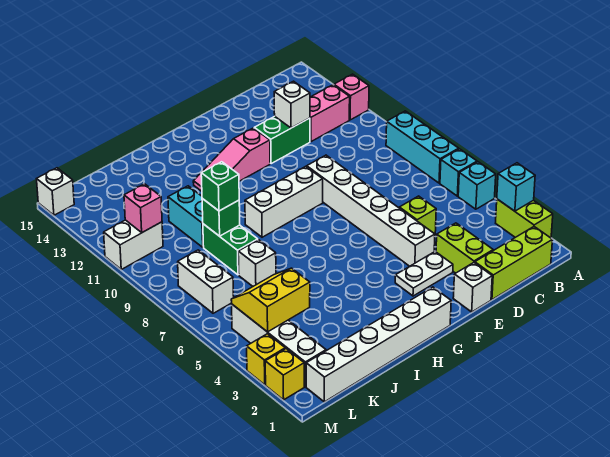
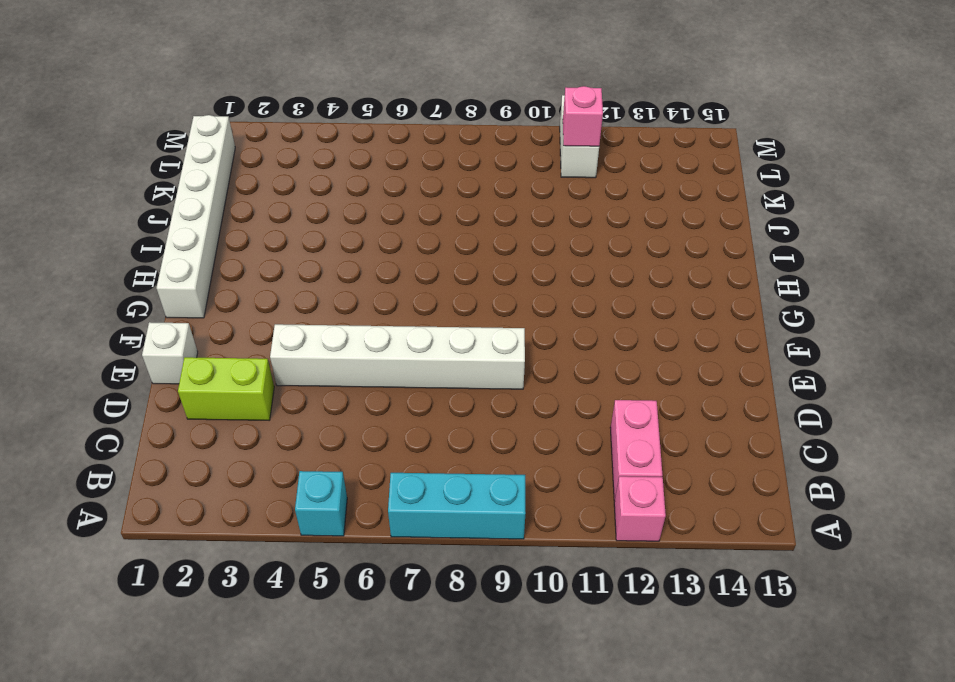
none -> lime brick A2:A3 level 1
none -> cyan brick A6 level 1
none -> lime brick B1:D1 level 1
none -> lime brick D5 level 1

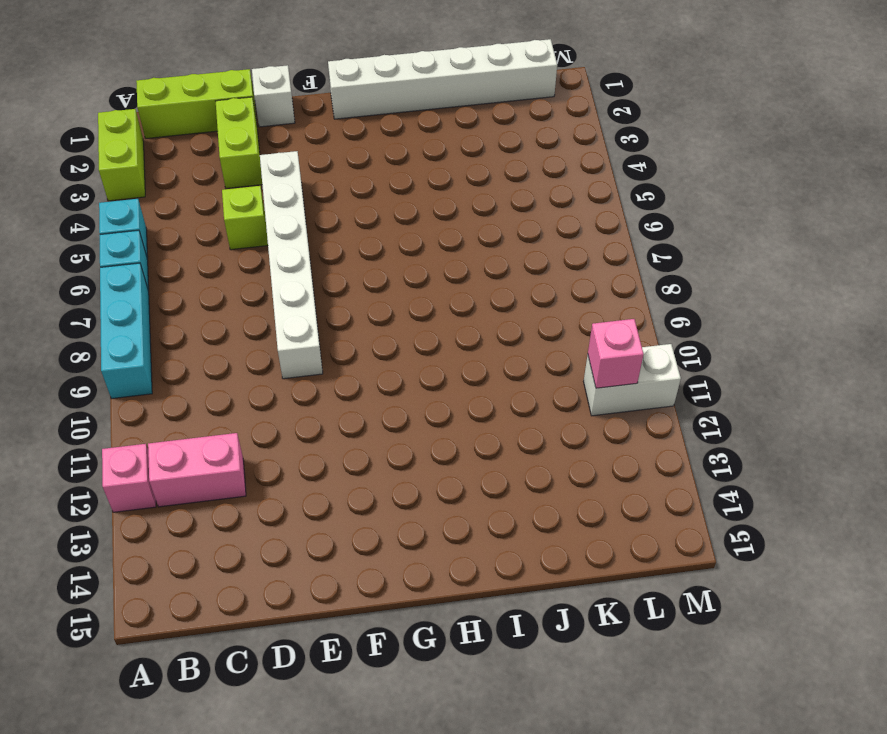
none -> green brick D12:E12 level 1
none -> white plate E3:F3 level 1
none -> white brick F9:H9 level 1
none -> pink slope F12:H12 level 1 top F

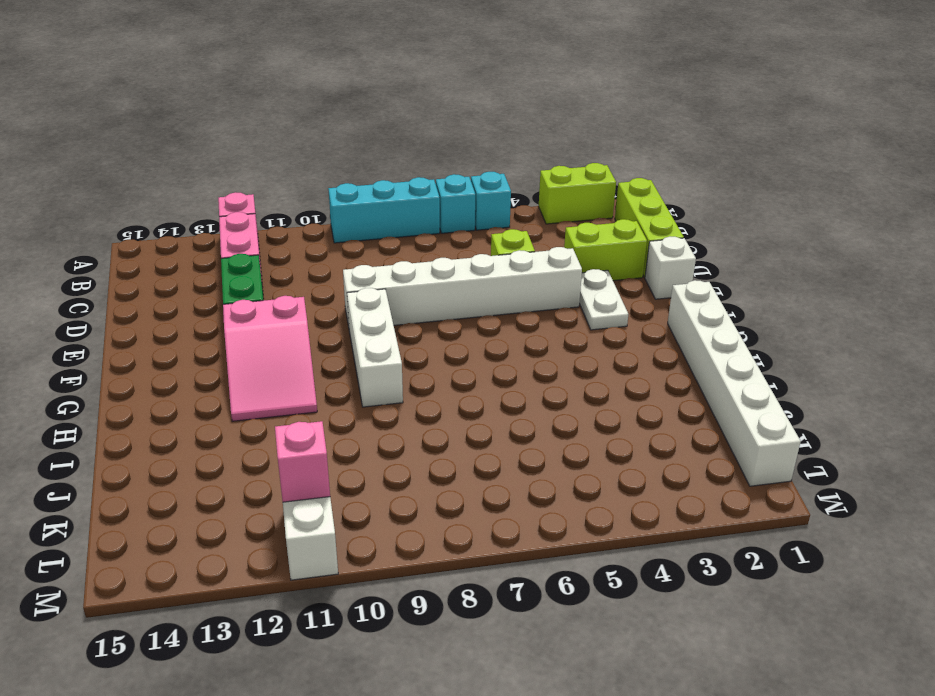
pink slope F11:H12 level 1 top F -> pink slope F12:H12 level 1 top F
none -> white brick J7 level 1
none -> green brick J8:J9 level 1
none -> cyan brick J10:J11 level 1
none -> white brick L2:L5 level 1

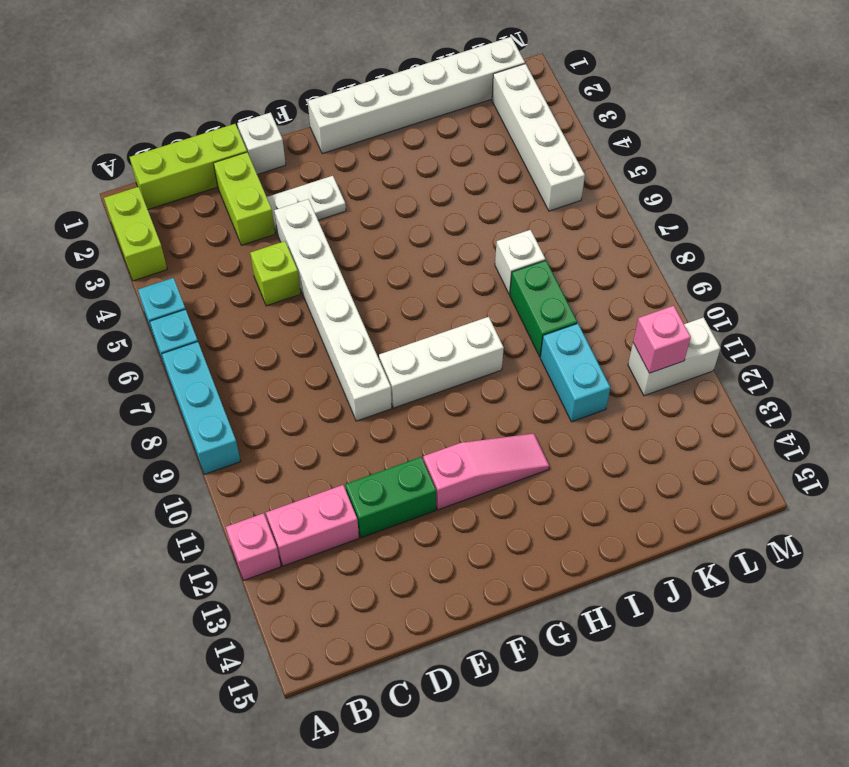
none -> white brick L7:L8 level 1
none -> yellow brick M2 level 1
none -> yellow brick M3 level 1
none -> white brick M15 level 1

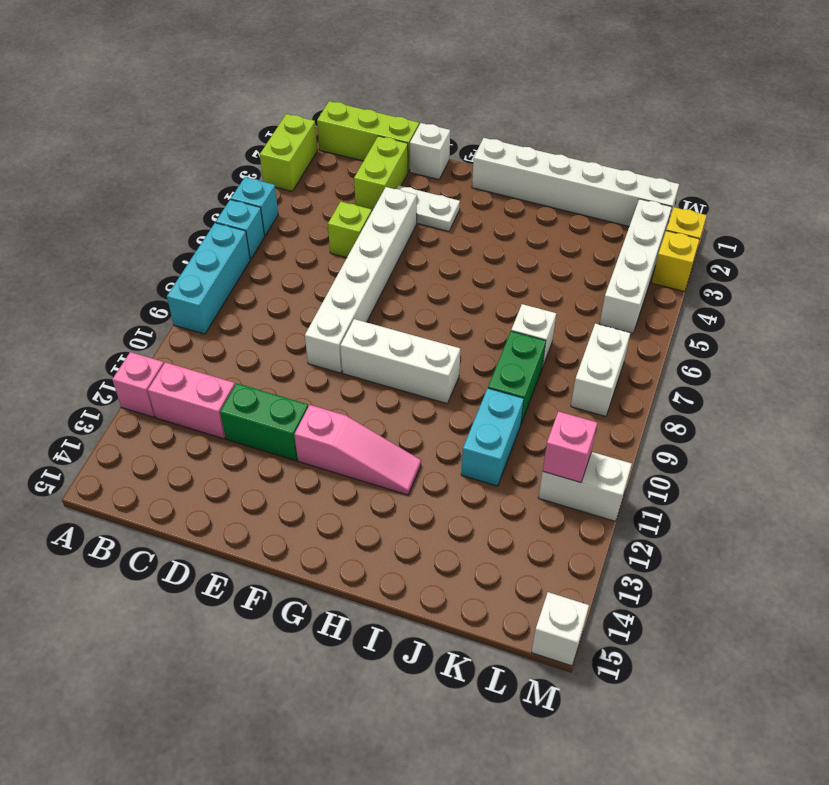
none -> cyan brick A3 level 2
none -> white brick D12 level 2
none -> green brick J9 level 2
none -> yellow slope K4:L5 level 2 top 4

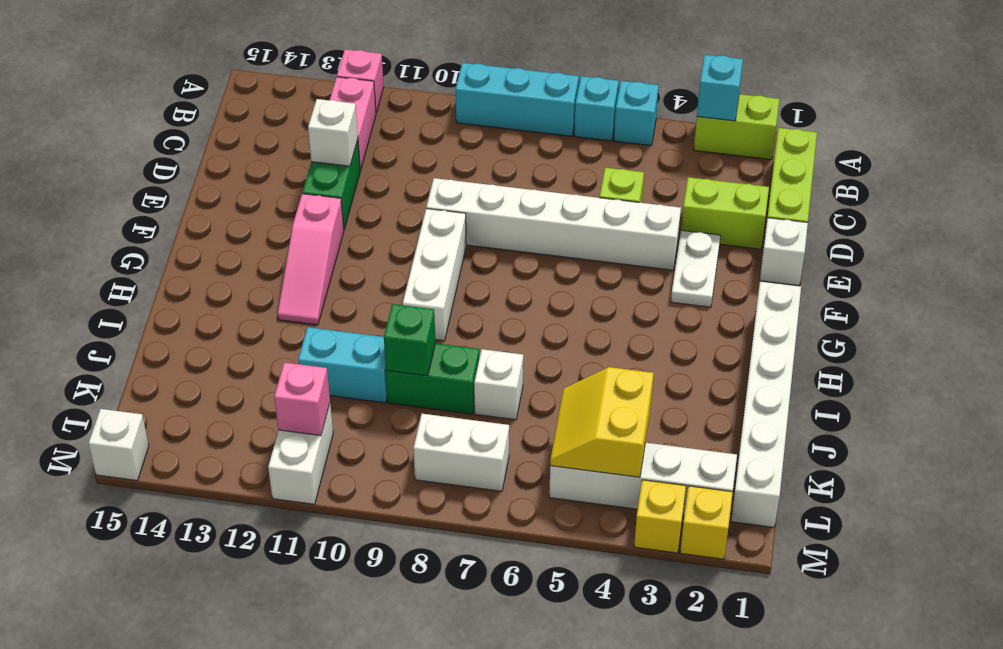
none -> green brick J9 level 3

